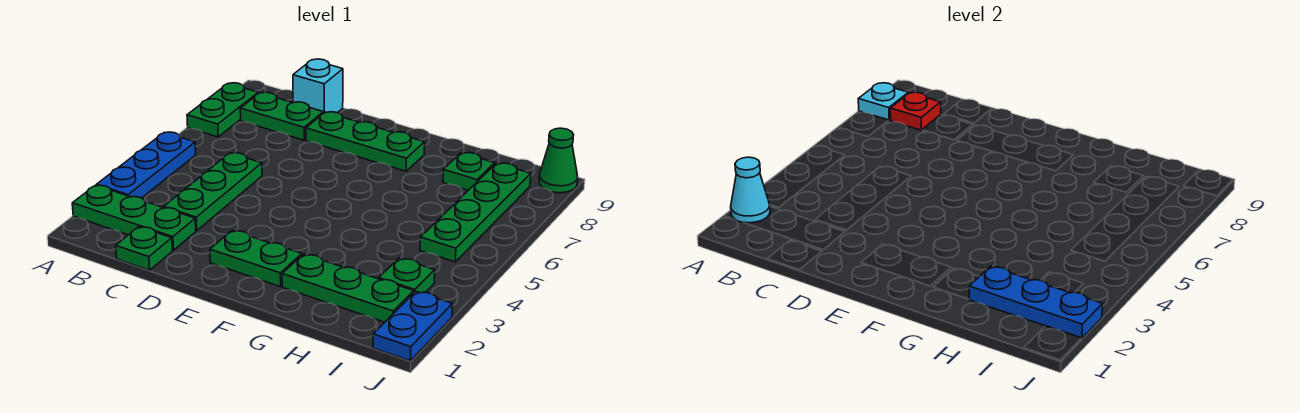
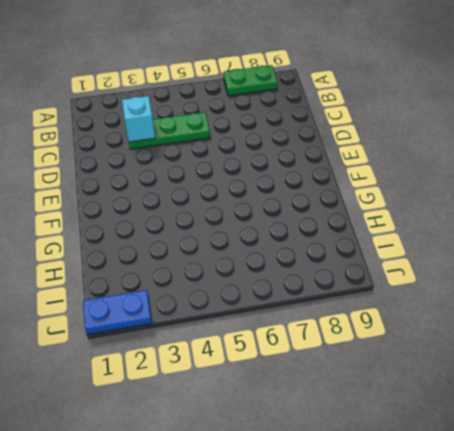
cyan brick C3 level 2 -> cyan brick C9 level 1
none -> green plate A2:C2 level 1
none -> blue plate A3:A5 level 1
none -> green plate B8:C8 level 1

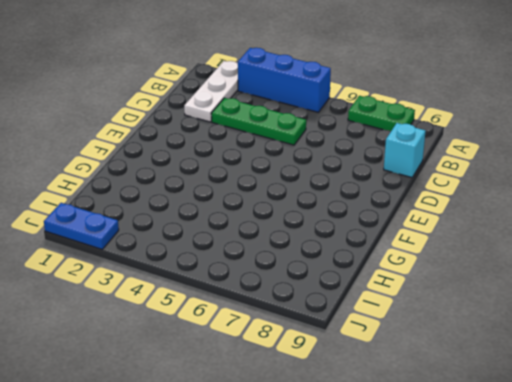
white plate A2:C2 level 1 -> green plate A2:C2 level 1
blue brick A3:A5 level 1 -> blue plate A3:A5 level 1
none -> green plate B8:C8 level 1
none -> green plate C1 level 1
none -> green plate D8:F8 level 1

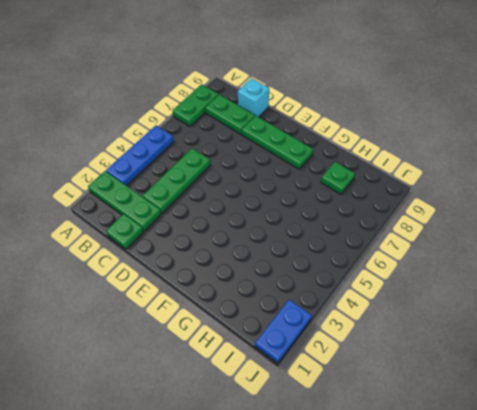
none -> green plate E2:F2 level 1
none -> green plate G2:I2 level 1
none -> green plate I3 level 1

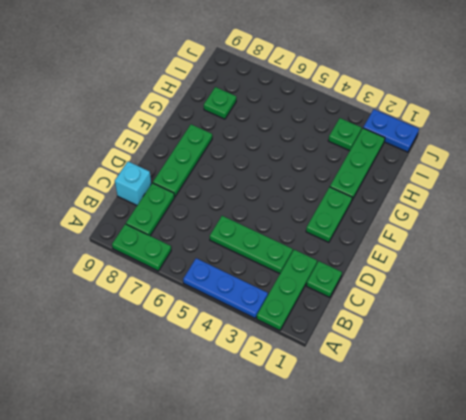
none -> green plate I5:I8 level 1
none -> green cone J9 level 1
none -> cyan cone A2 level 2

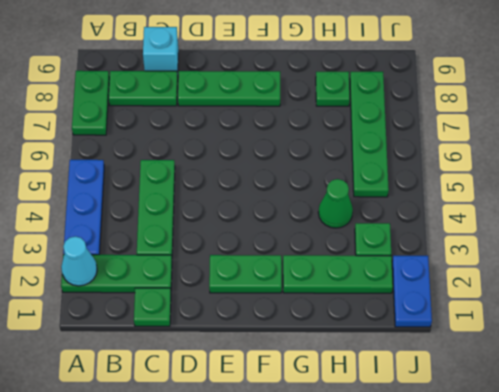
green cone H4 level 1 -> green cone J9 level 1
none -> cyan plate A8 level 2
none -> red plate B8 level 2
none -> blue plate H2:J2 level 2

